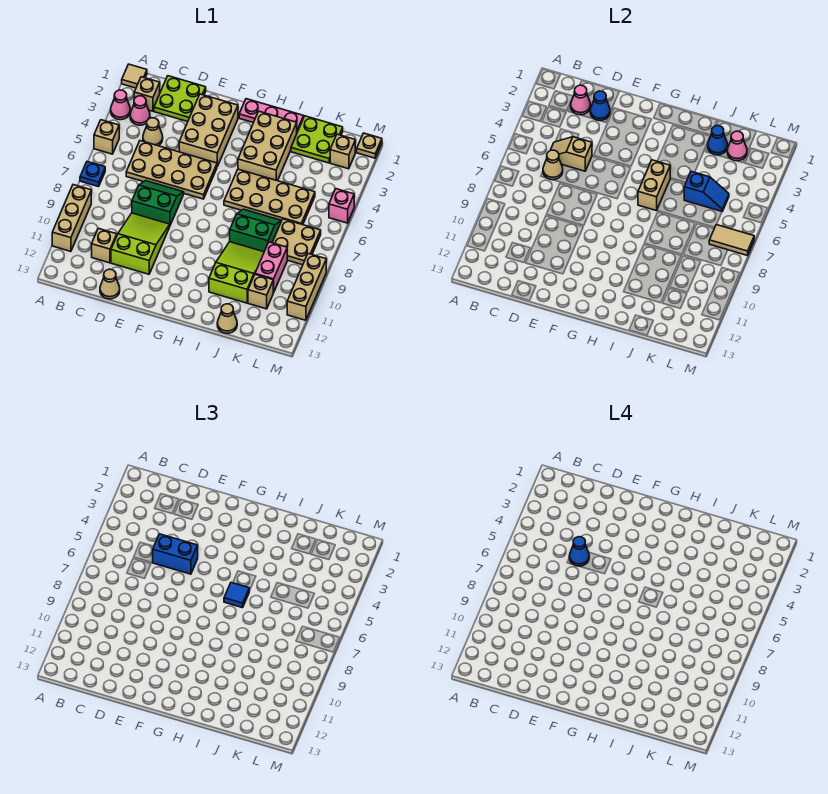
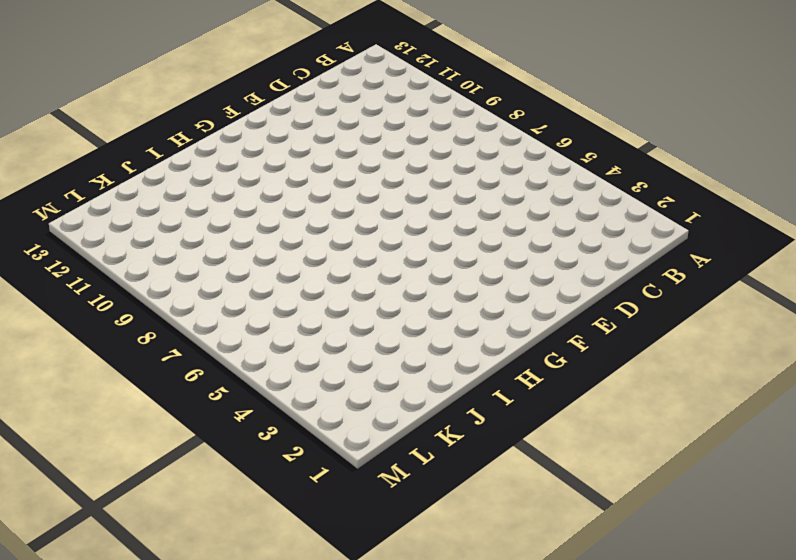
none -> tan tile A1 level 1
none -> pink cone A3 level 1
none -> tan brick A5 level 1
none -> blue plate A7 level 1

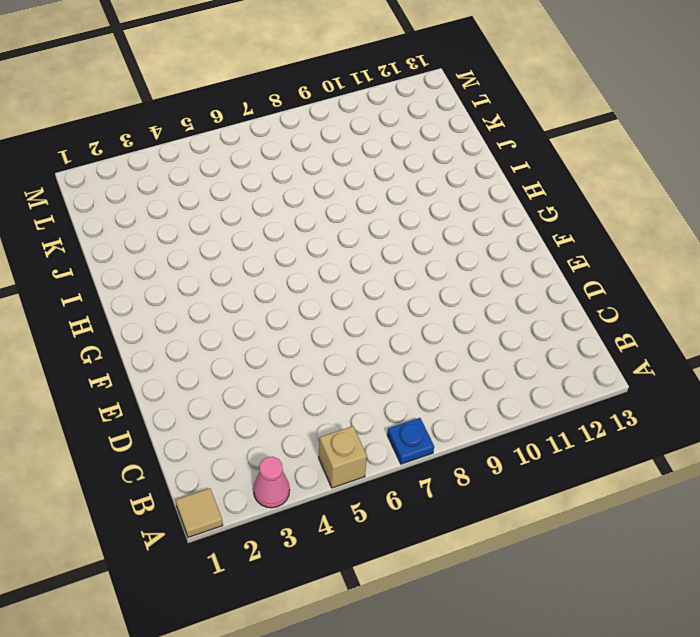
none -> tan brick A9:A11 level 1
none -> tan brick B2 level 1
none -> pink cone B3 level 1
none -> lime plate C1:D2 level 1

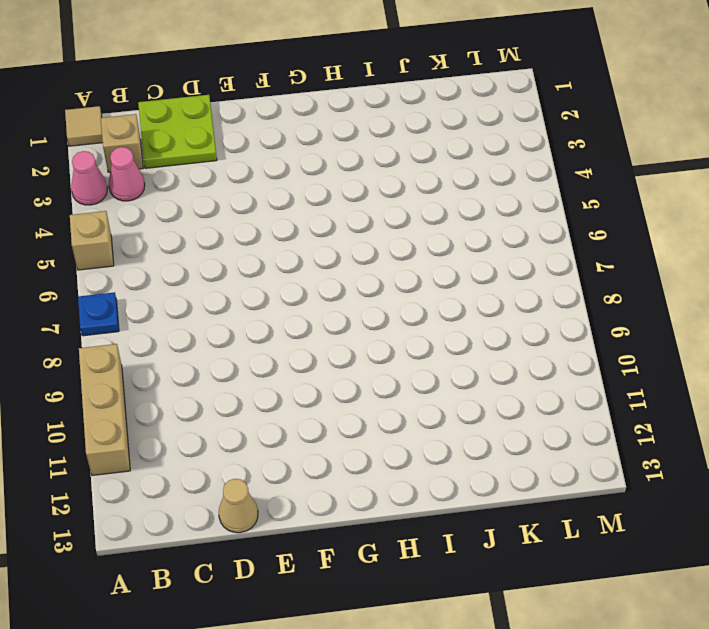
none -> tan cone C4 level 1
none -> tan plate C5:F6 level 1
none -> tan brick C11 level 1
none -> green slope D7:E8 level 1 top 8

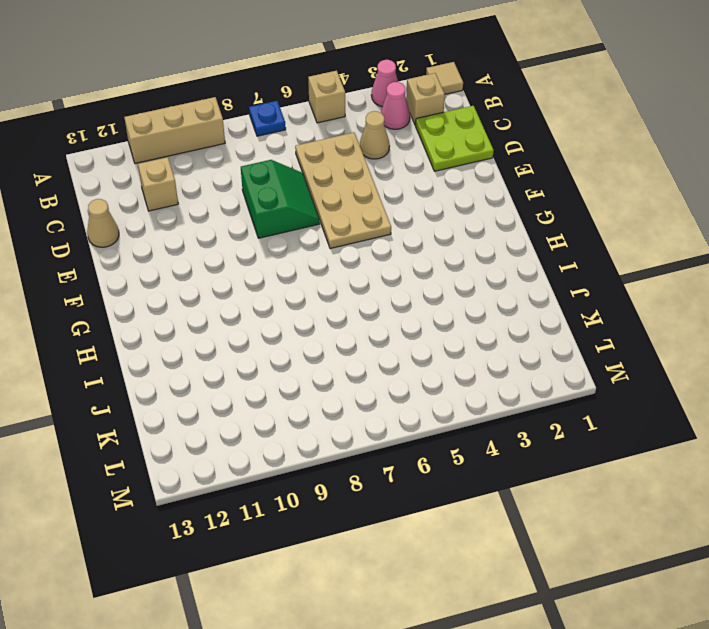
none -> lime slope D9:E11 level 1 top 11
none -> tan brick E2:F4 level 1
none -> pink plate G1:I1 level 1
none -> tan brick H2:I4 level 1

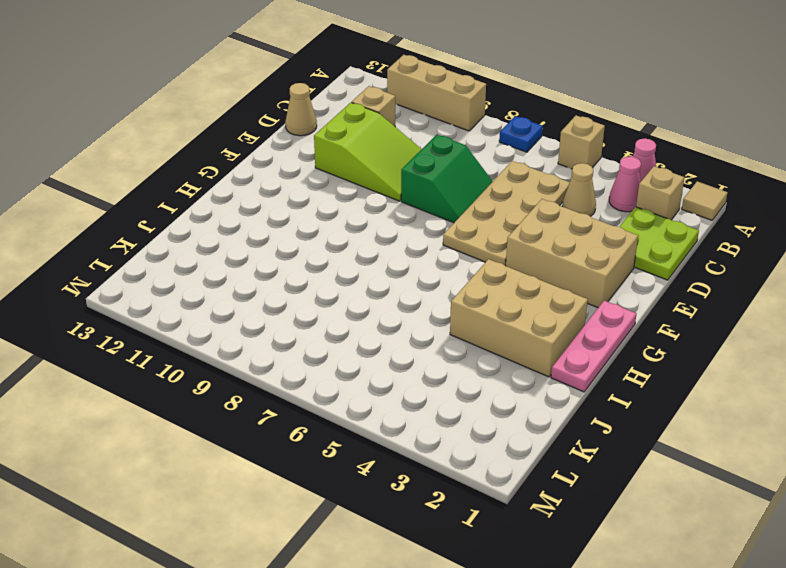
none -> tan plate H5:K6 level 1
none -> green slope I7:J8 level 1 top 8
none -> lime slope I9:J11 level 1 top 11
none -> lime plate J1:K2 level 1

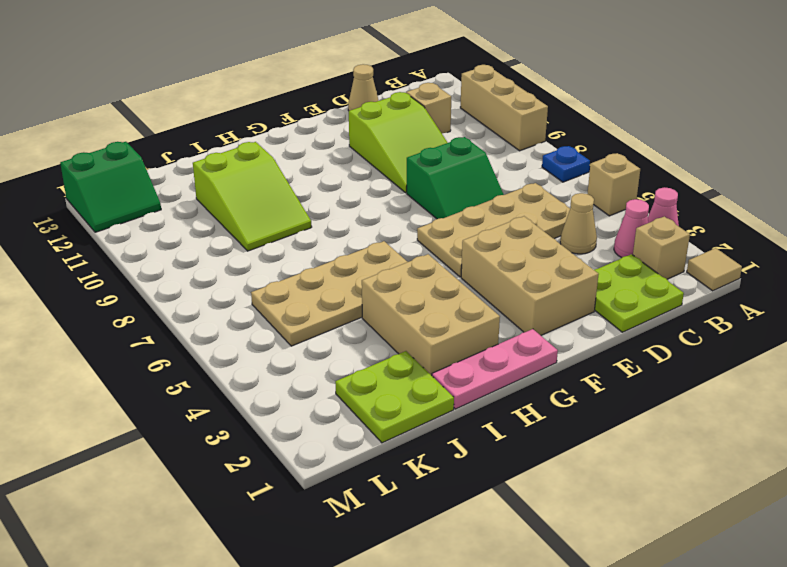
green slope L12:M13 level 1 top 13 -> green slope I7:J8 level 1 top 8
none -> tan cone J13 level 1
none -> tan plate K7:L8 level 1
none -> pink brick K9:K10 level 1
none -> tan brick K11 level 1

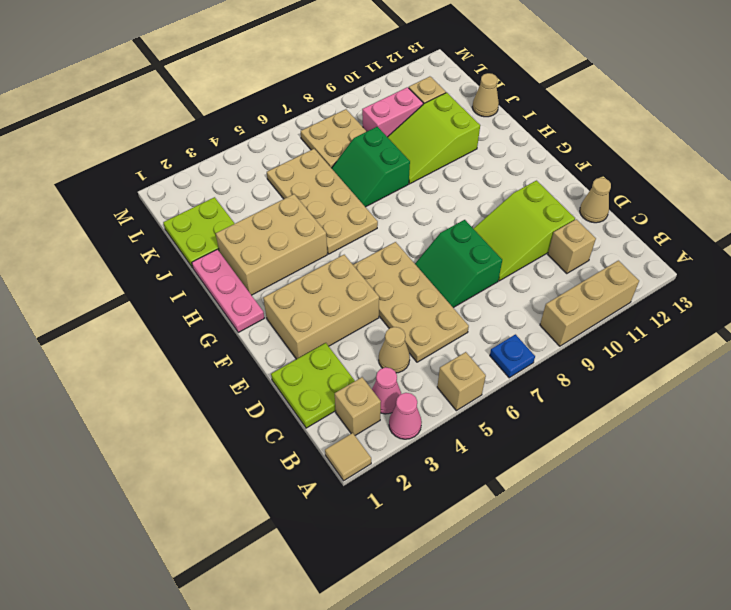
none -> tan brick L2 level 1
none -> tan plate M1 level 1
none -> pink brick M5 level 1
none -> tan brick M9:M11 level 1

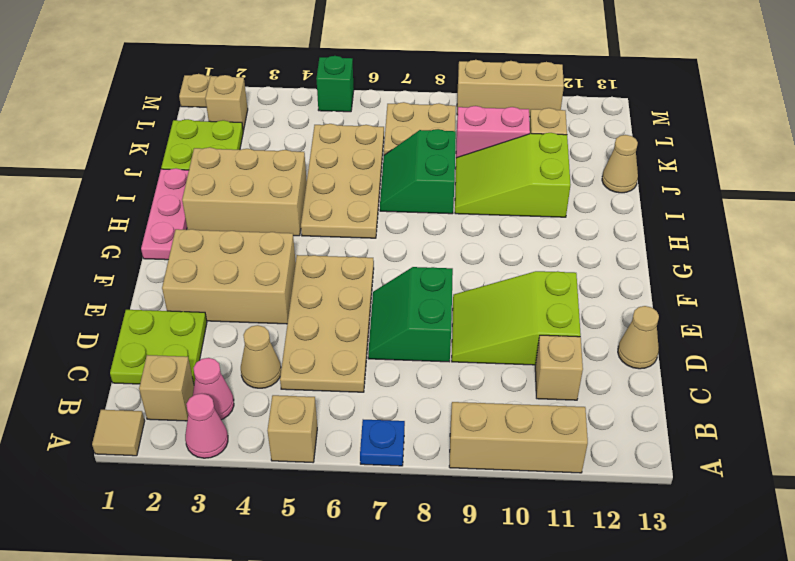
green brick M5 level 1 -> pink brick M5 level 1
none -> pink cone C2 level 2
none -> tan slope C5:D5 level 2 top D
none -> tan cone C6 level 2
none -> blue cone D2 level 2

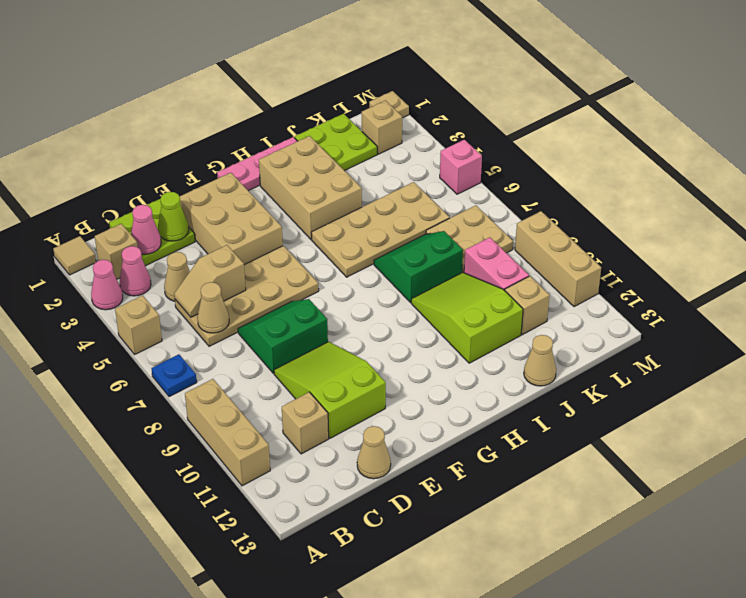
lime cone D2 level 2 -> blue cone D2 level 2
none -> tan brick H5:H6 level 2
none -> blue cone J2 level 2
none -> blue slope J5:K5 level 2 top J
none -> pink cone K2 level 2

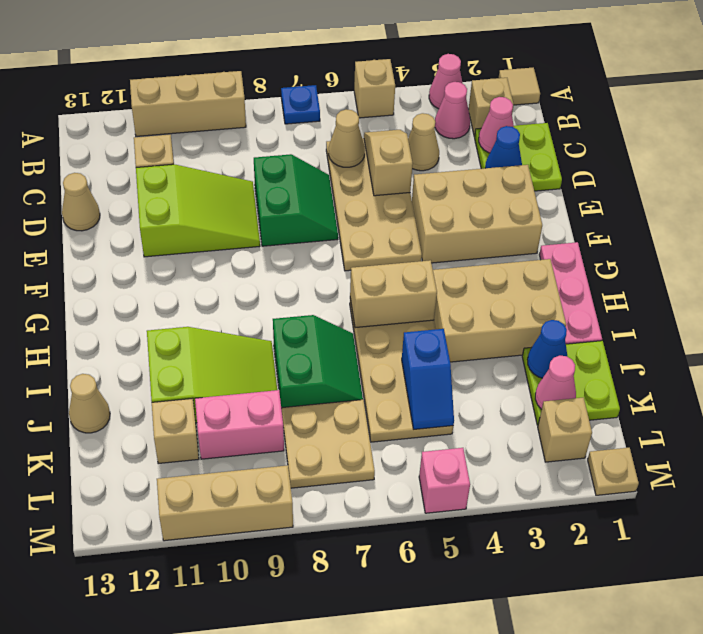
none -> tan tile L7:M7 level 2
none -> blue brick D5:E5 level 3
none -> blue tile H6 level 3
none -> blue cone D5 level 4

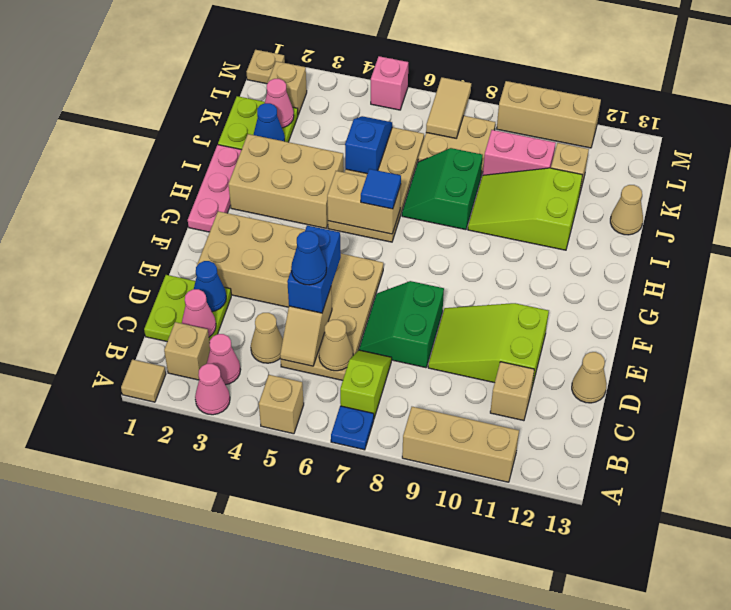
lime slope B7:C7 level 1 top B -> none

